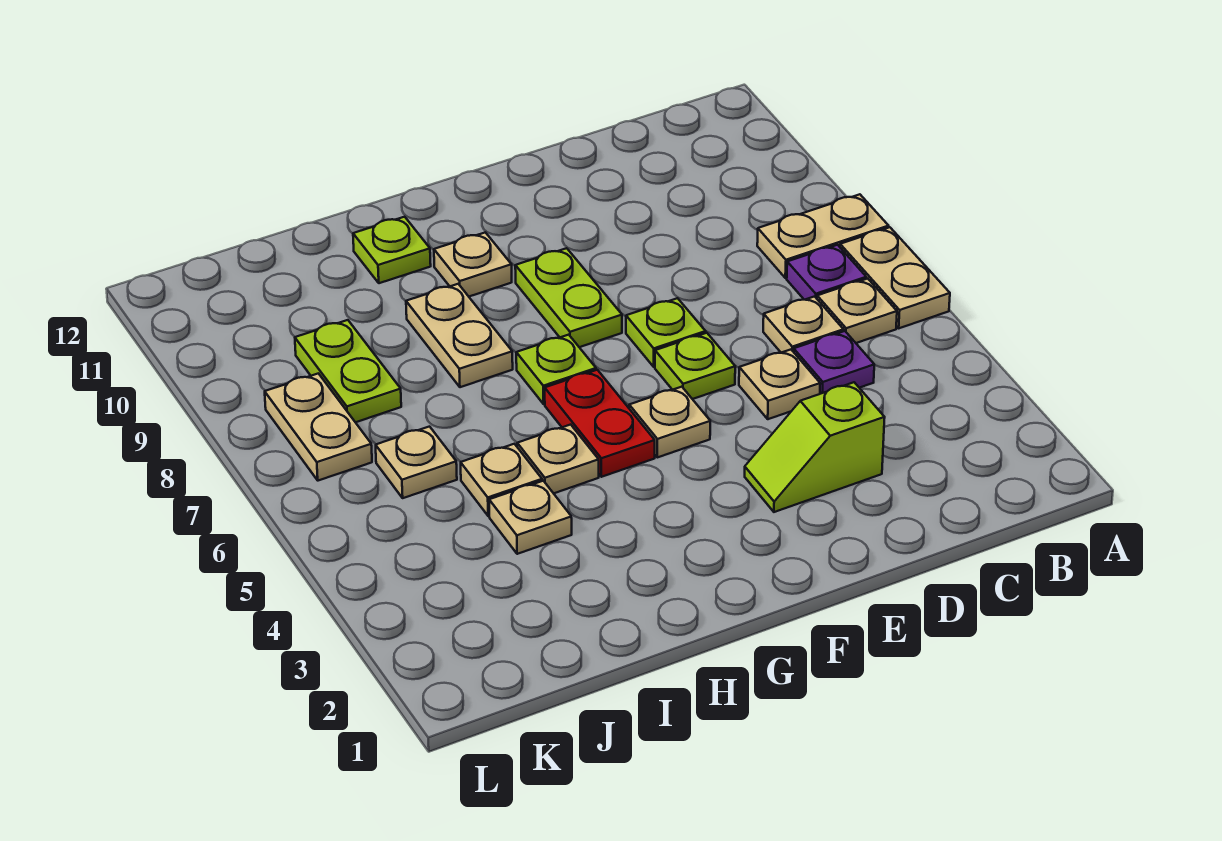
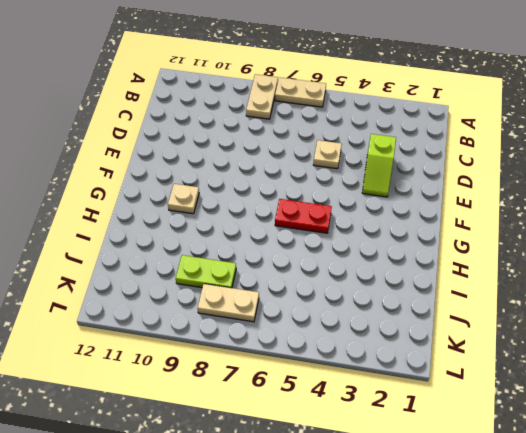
none -> tan plate B6 level 1
none -> purple plate B7 level 1
none -> purple plate C5 level 1

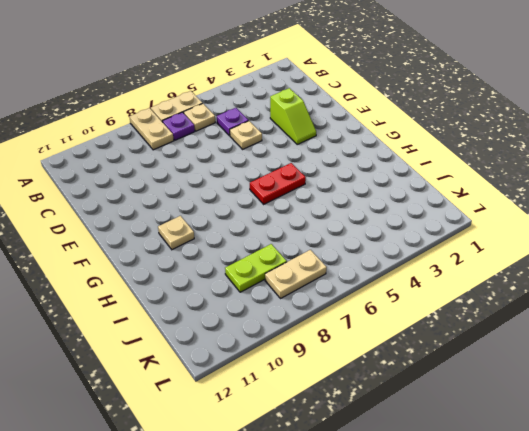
none -> tan plate C6 level 1
none -> lime plate E6 level 1
none -> lime plate E7 level 1

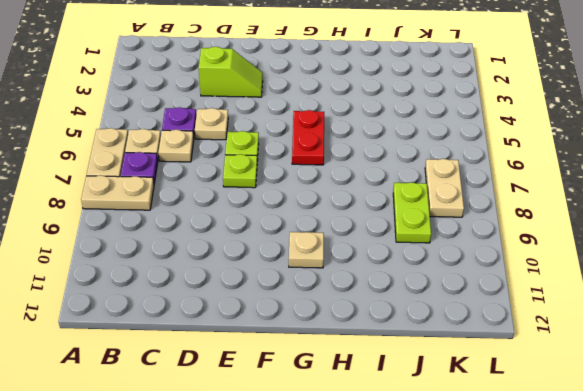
none -> tan plate F5 level 1
none -> lime plate F8:F9 level 1
none -> lime plate G7 level 1

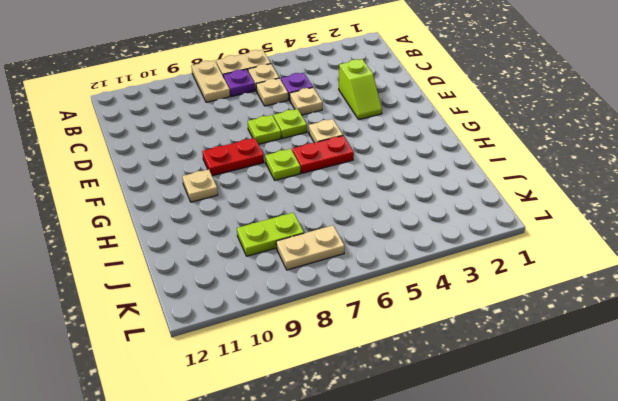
red plate F8:F9 level 1 -> lime plate F8:F9 level 1
none -> tan plate H5 level 1
none -> tan plate H8:H9 level 1
none -> lime plate H11 level 1

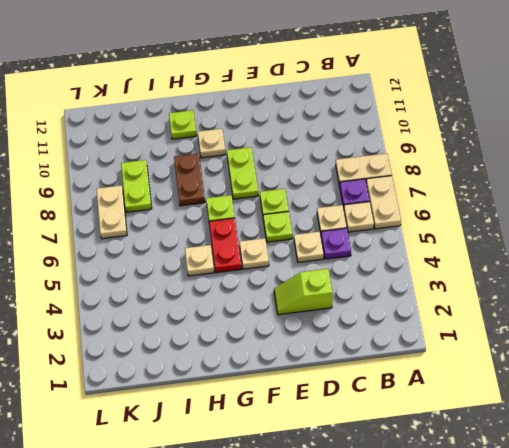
brown plate H8:H9 level 1 -> tan plate H8:H9 level 1
none -> tan plate I4 level 1
none -> tan plate I5 level 1
none -> tan plate J6 level 1

